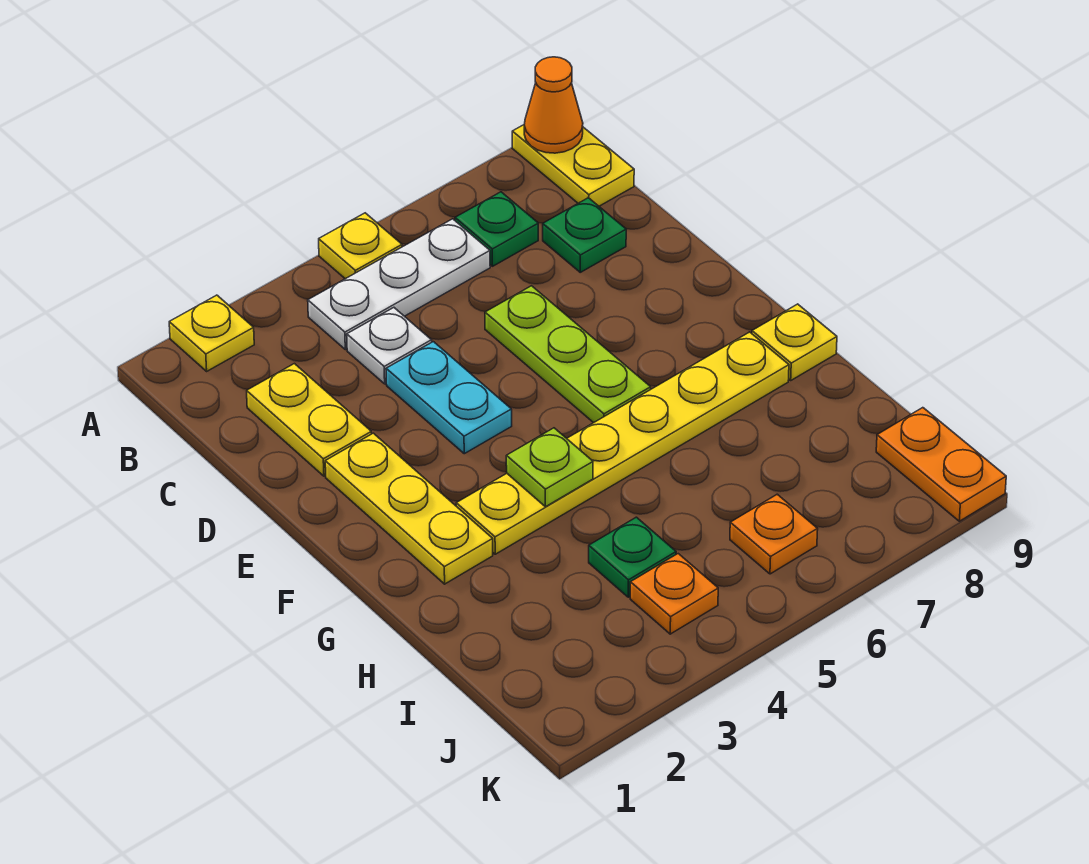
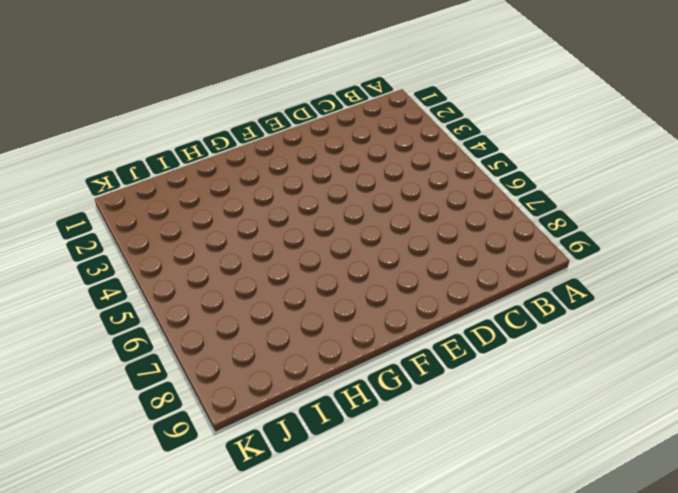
none -> yellow plate A2 level 1
none -> yellow plate A5 level 1
none -> yellow plate A9:B9 level 1

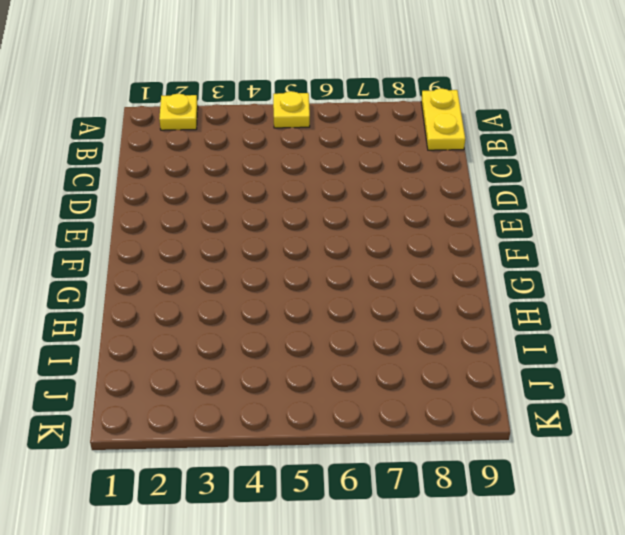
none -> white plate B4:B6 level 1
none -> green plate B7 level 1
none -> yellow plate C2:D2 level 1

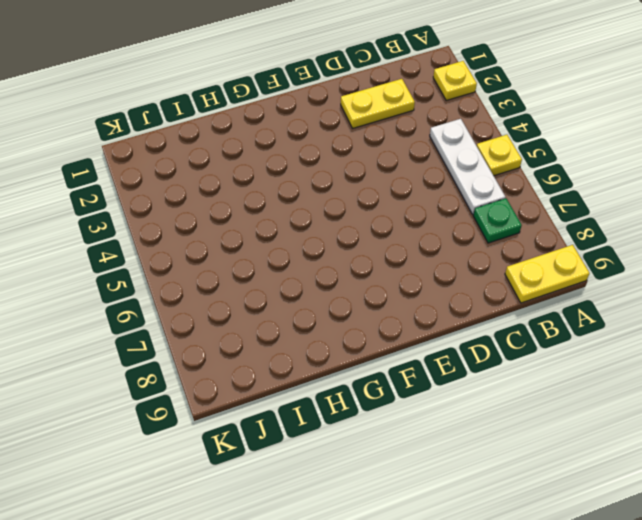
none -> white plate C4 level 1
none -> green plate C8 level 1
none -> cyan plate D4:E4 level 1

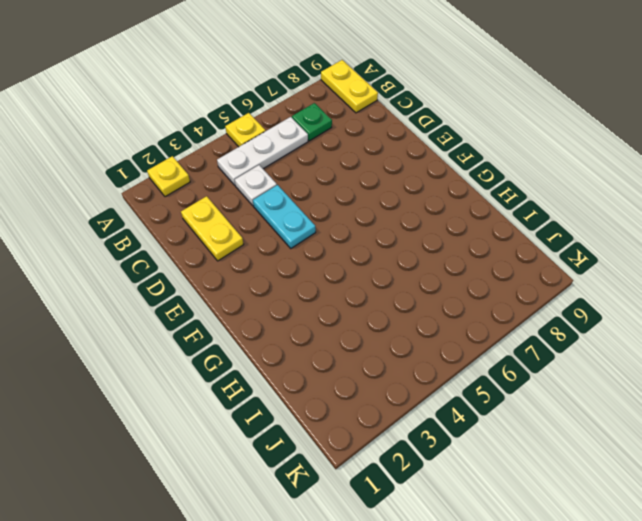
none -> green plate C8 level 1
none -> lime plate D6:F6 level 1
none -> yellow plate E2:G2 level 1

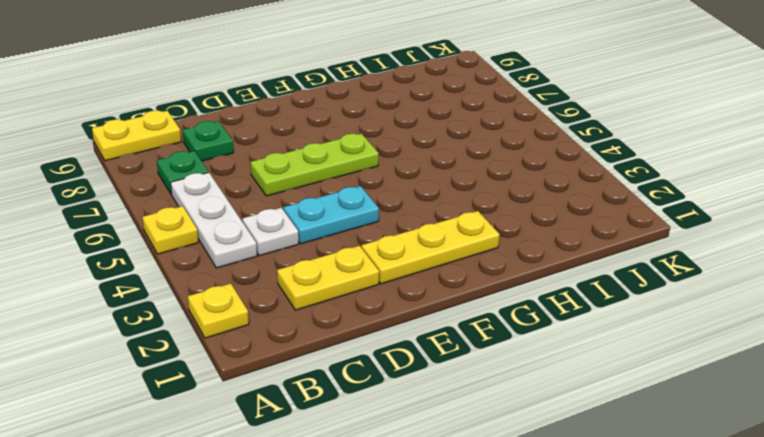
none -> yellow plate G3:G8 level 1
none -> yellow plate G9 level 1
none -> green plate I4 level 1

